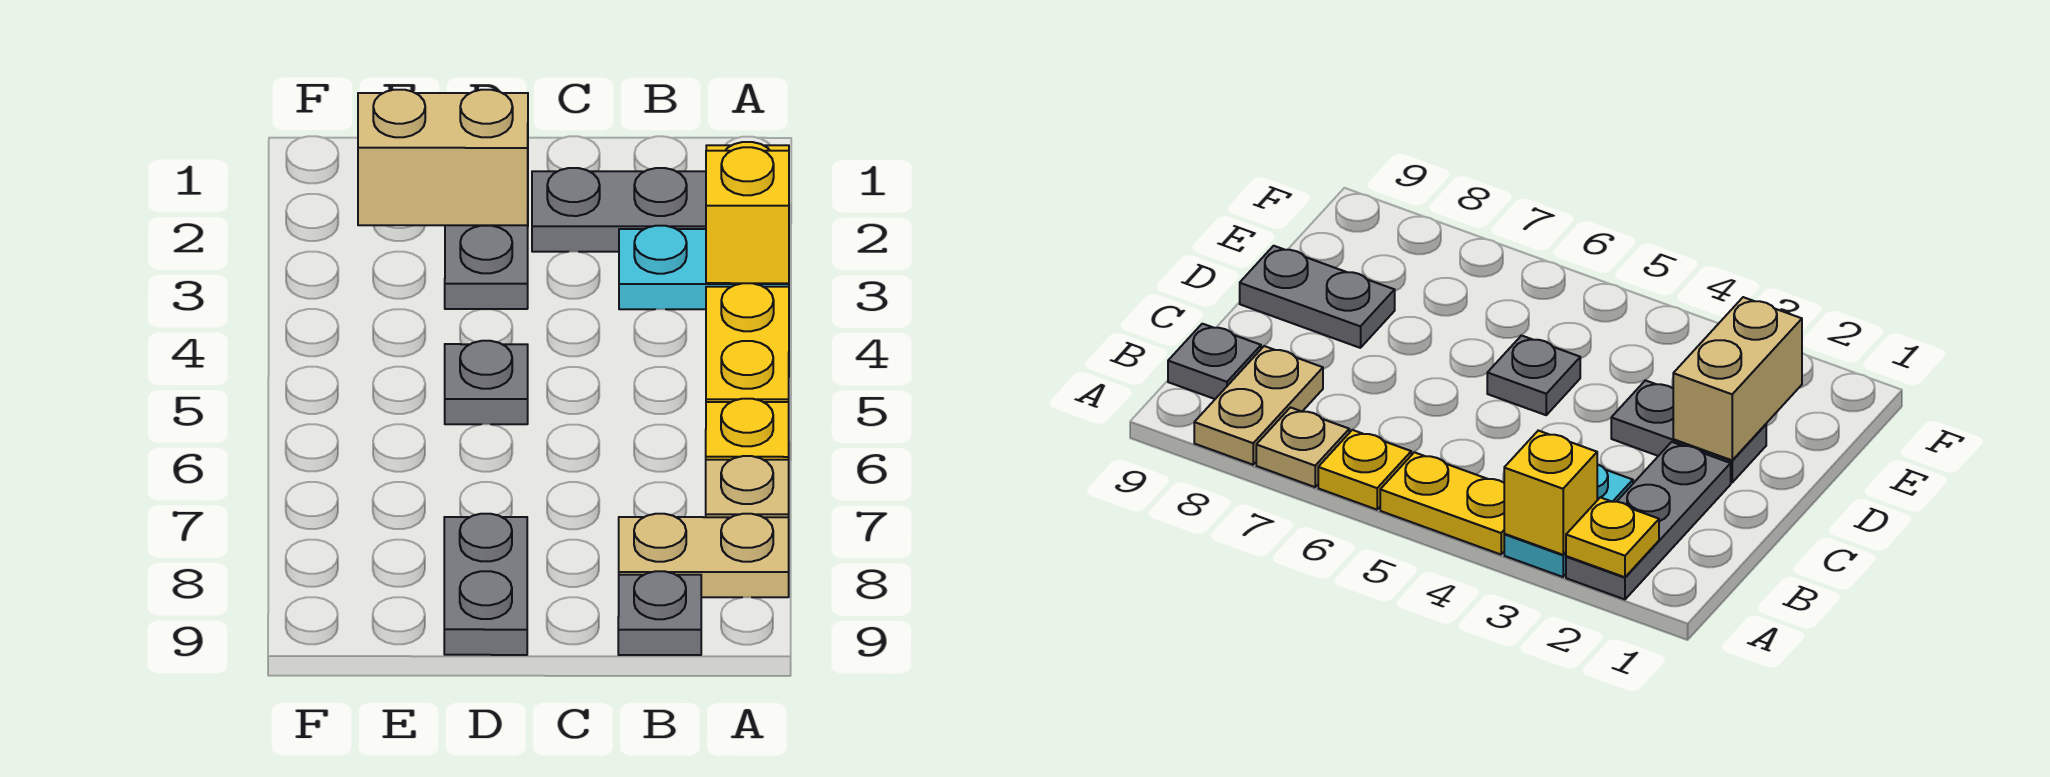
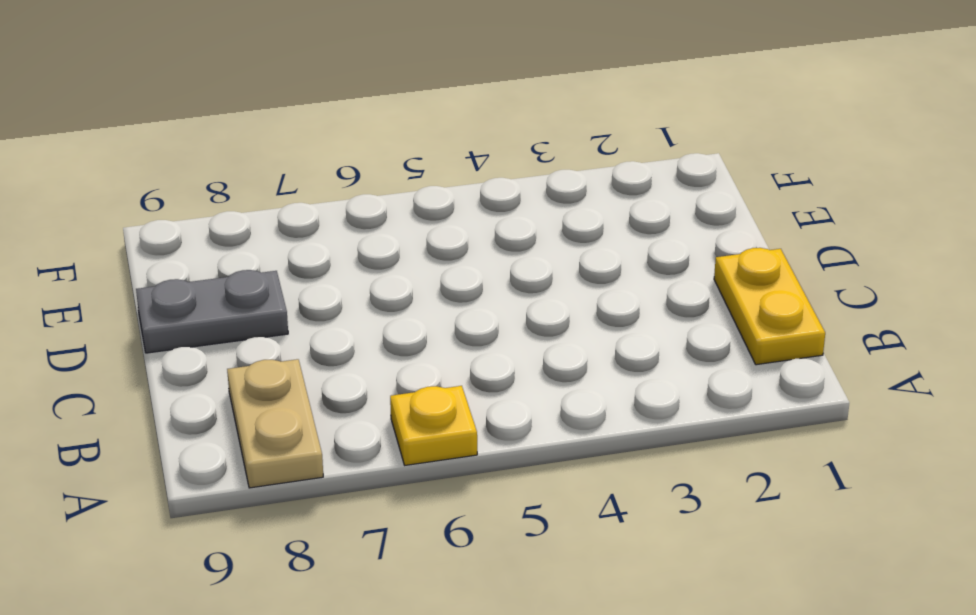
yellow plate B1:C1 level 1 -> yellow plate A4:A5 level 1
none -> grey plate A2:C2 level 1
none -> cyan plate A3:B3 level 1
none -> tan plate A7 level 1

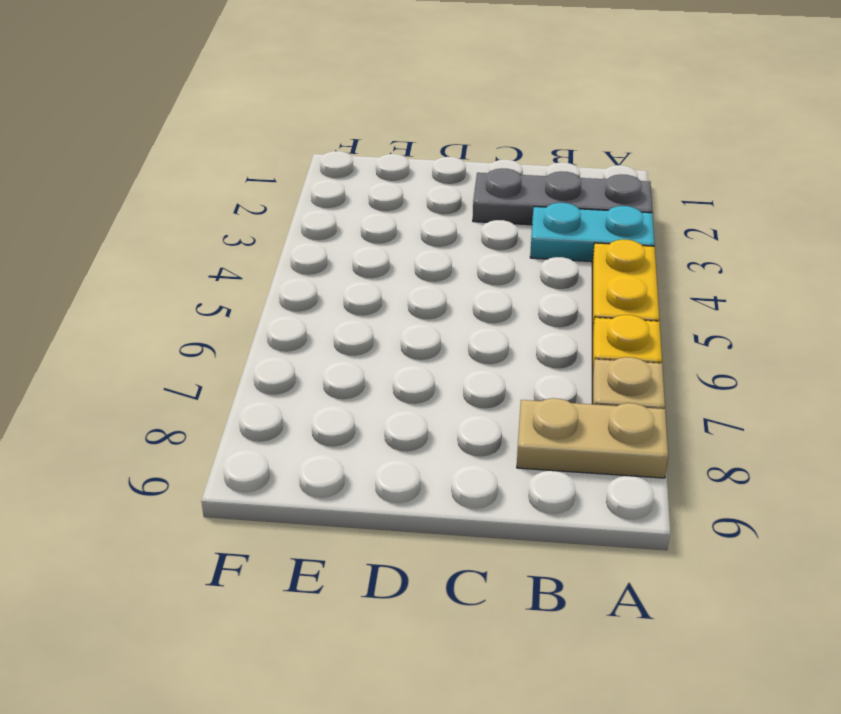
none -> grey plate B9 level 1
none -> grey plate D2:D3 level 1
none -> grey plate D5 level 1

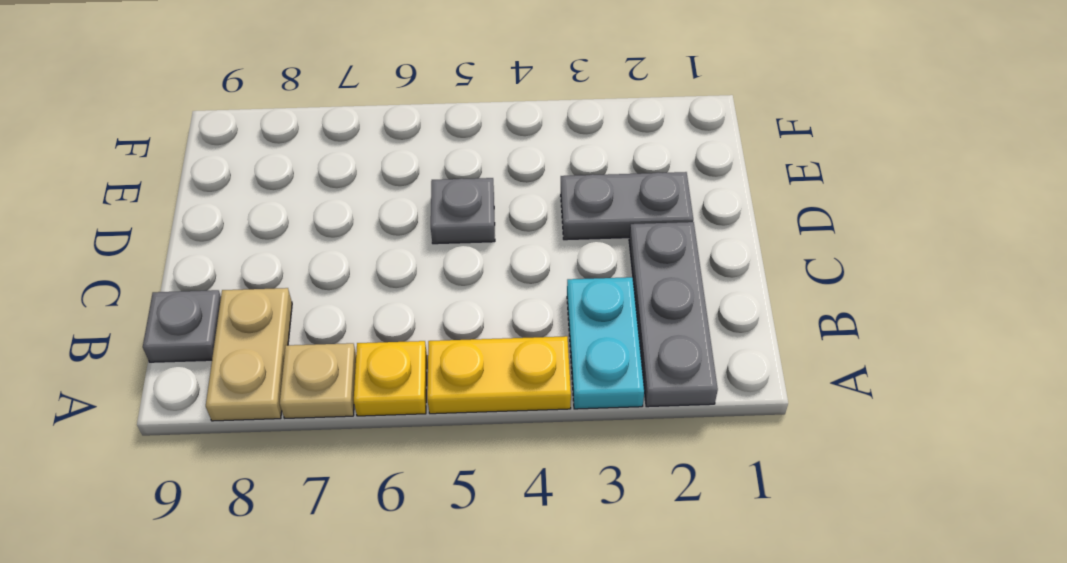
none -> grey plate D8:D9 level 1
none -> yellow plate A2 level 2
none -> yellow brick A3 level 2

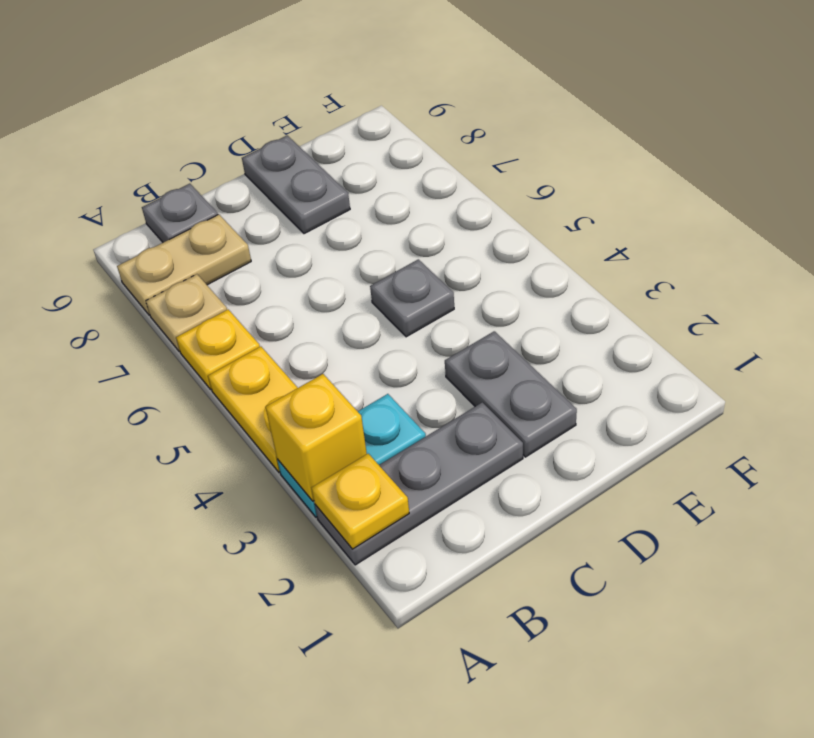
none -> tan brick D2:E2 level 2

